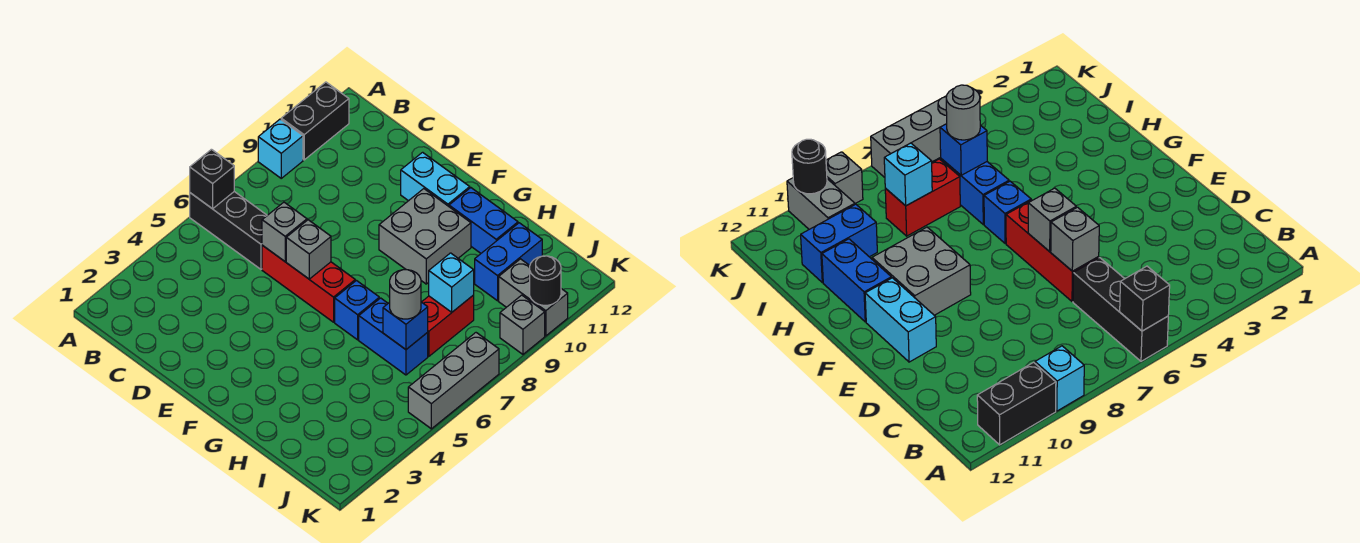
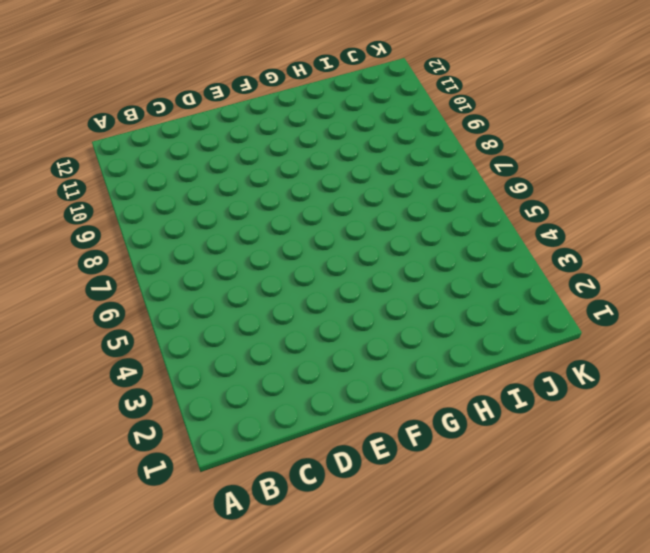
none -> black brick A6:C6 level 1
none -> cyan brick A9 level 1
none -> black brick A10:A11 level 1

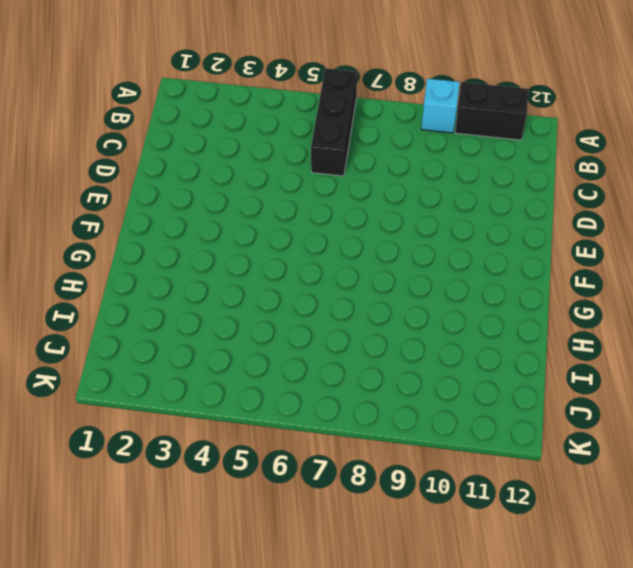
none -> red brick D6:F6 level 1
none -> cyan brick E11:F11 level 1
none -> grey brick F9:G10 level 1

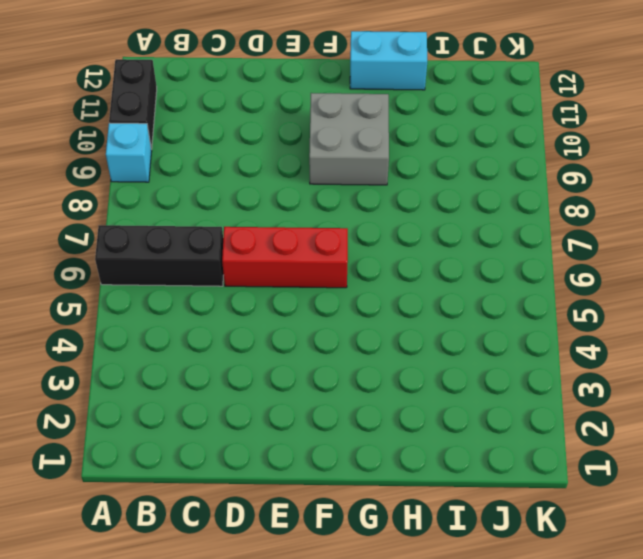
cyan brick G12:H12 level 1 -> cyan brick E11:F11 level 1
none -> blue brick G6 level 1
none -> blue brick G11:H11 level 1
none -> blue brick H6:I6 level 1

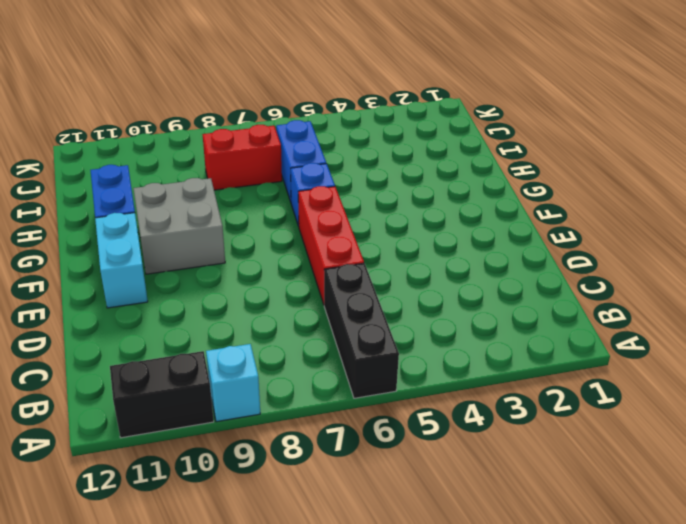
none -> blue brick I10:I11 level 1
none -> grey brick J10:K10 level 1
none -> grey brick K5:K7 level 1

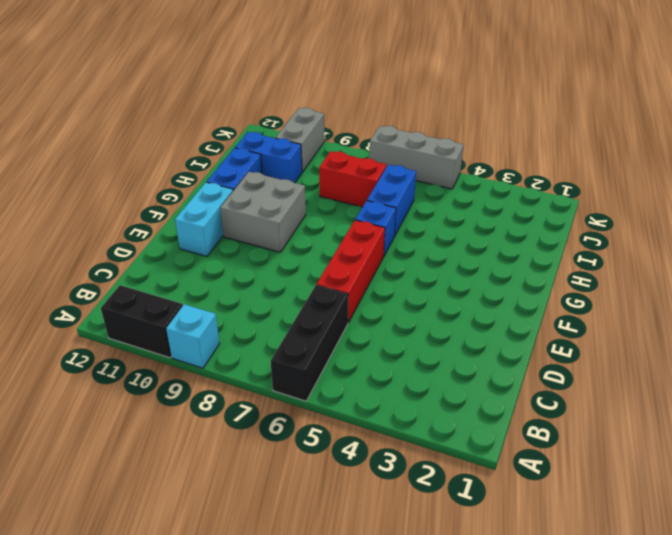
none -> grey brick K9 level 1
none -> black brick A6 level 2
none -> grey brick D6 level 2

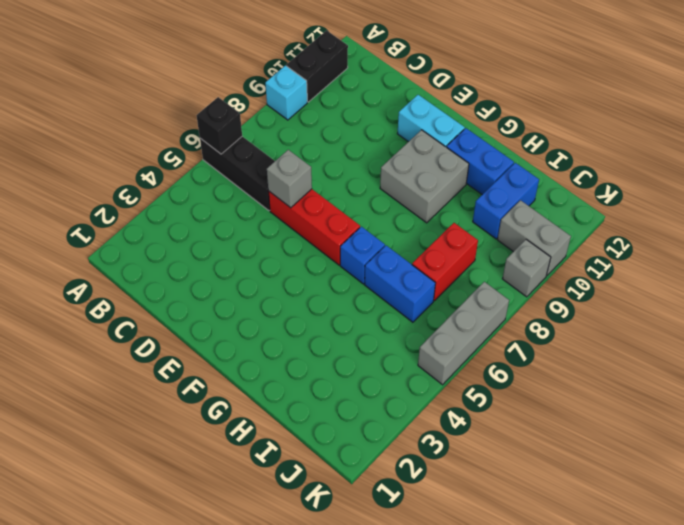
none -> grey brick E6 level 2
none -> blue brick I6 level 2
none -> cyan brick I8 level 2

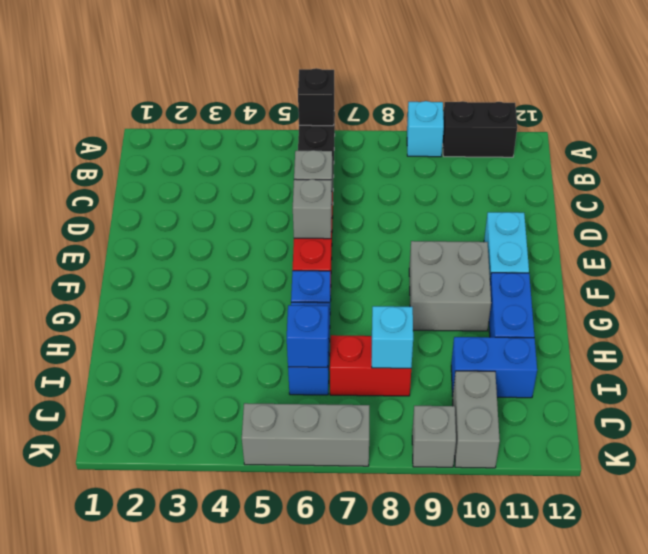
none -> black round brick K10 level 2
none -> grey round brick I6 level 3

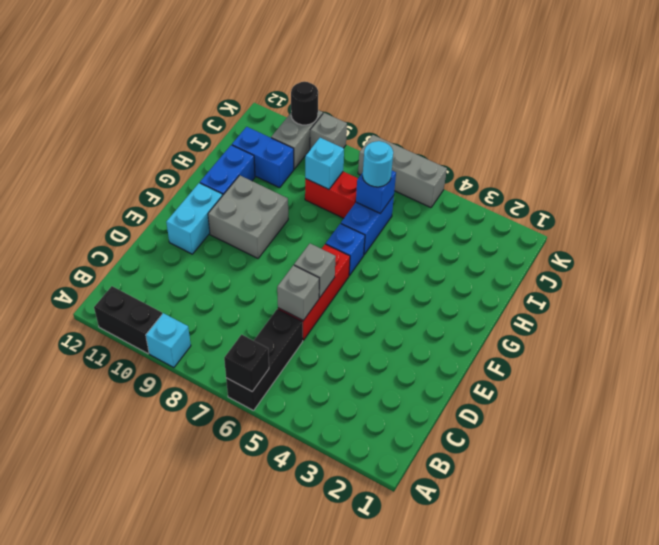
cyan round brick I6 level 3 -> grey round brick I6 level 3

